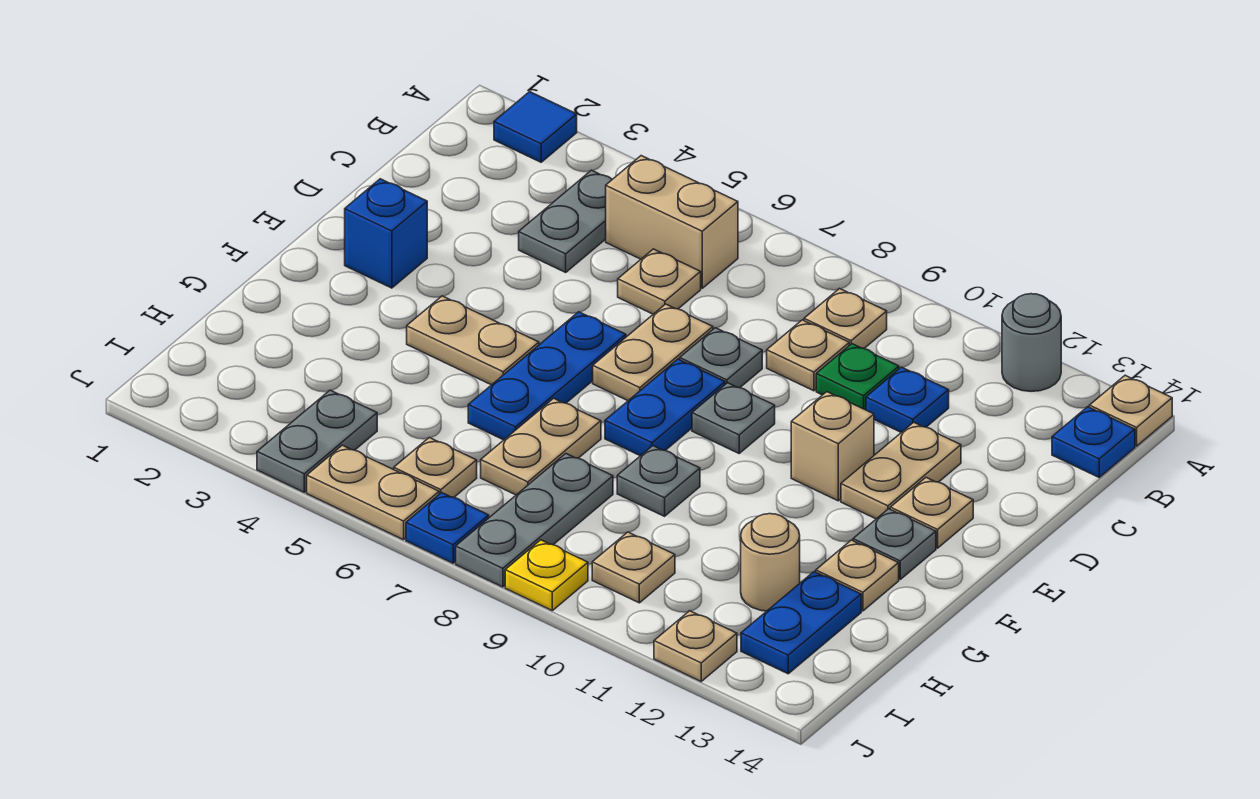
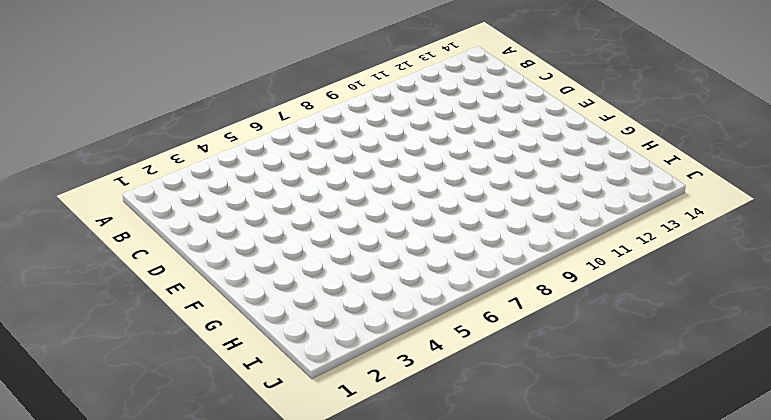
none -> blue tile A2 level 1
none -> grey round brick A12 level 1
none -> tan plate A14 level 1
none -> grey plate B4:C4 level 1

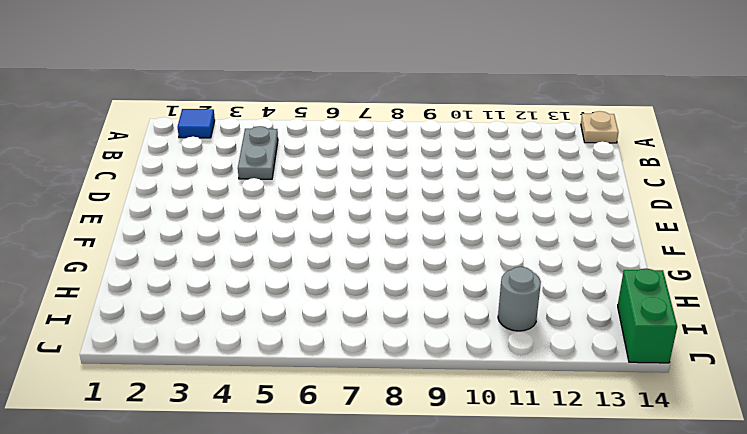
grey round brick I11 level 1 -> grey round brick A12 level 1
green brick I14:J14 level 1 -> none
none -> tan brick B5:B6 level 1
none -> tan plate B9 level 1
none -> blue plate B14 level 1
none -> tan plate C6 level 1

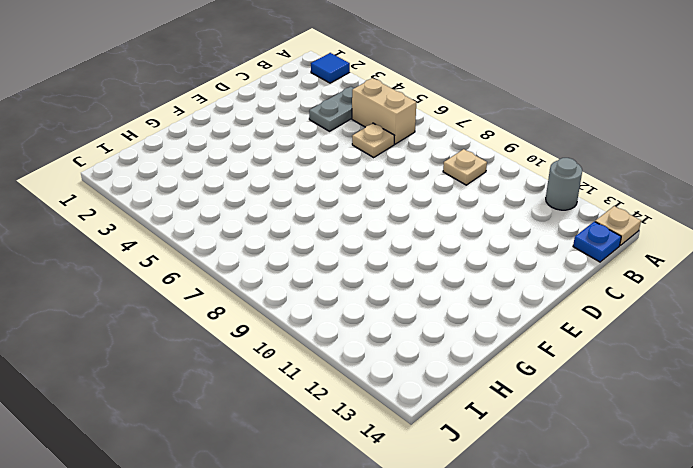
none -> tan plate C9 level 1
none -> green plate C10 level 1
none -> blue plate C11 level 1
none -> tan plate D7:E7 level 1

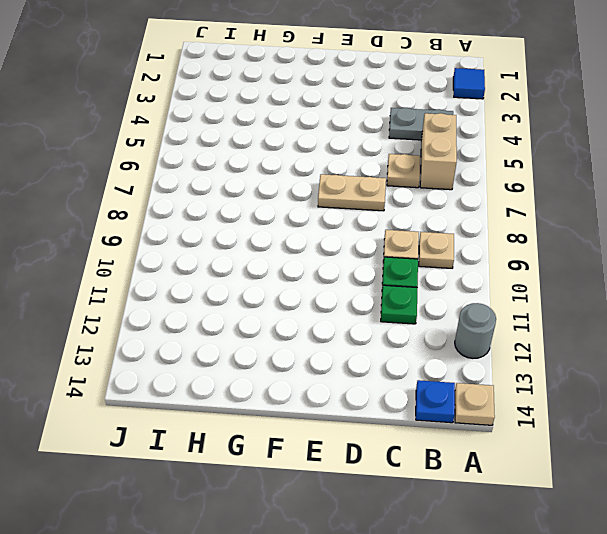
green plate C11 level 1 -> blue plate C11 level 1
none -> grey plate D8 level 1
none -> tan plate D12:E12 level 1
none -> blue brick E2 level 1
none -> blue plate E6:G6 level 1

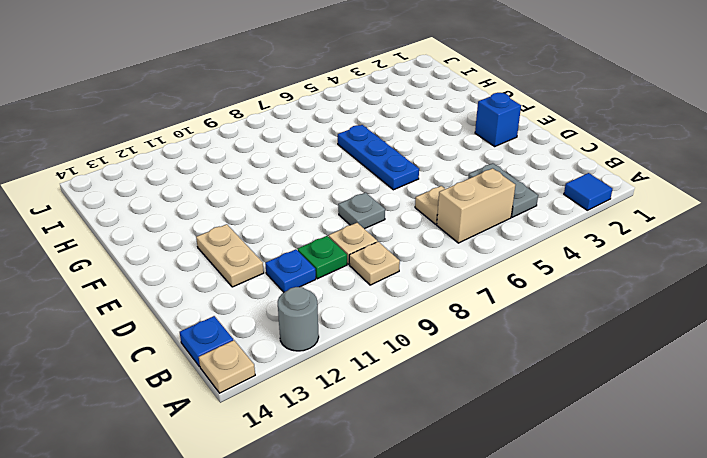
none -> tan plate D7:E7 level 1
none -> blue plate E8:F8 level 1
none -> grey plate E9 level 1
none -> tan brick E11 level 1

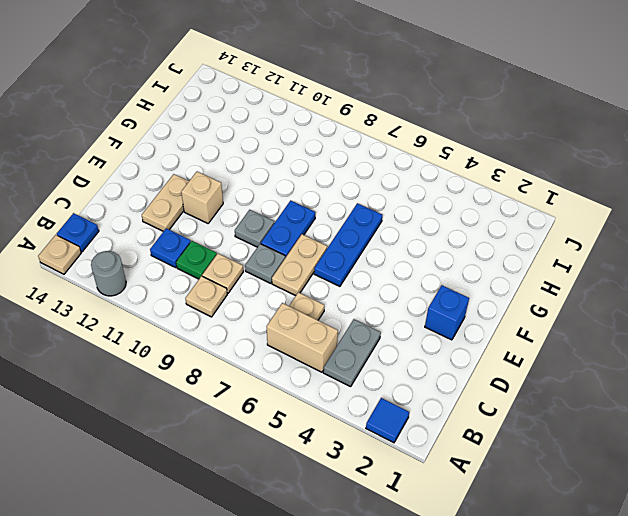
none -> tan plate E13 level 1
none -> tan plate F4:F5 level 1
none -> grey plate F13 level 1
none -> tan plate G7:H7 level 1

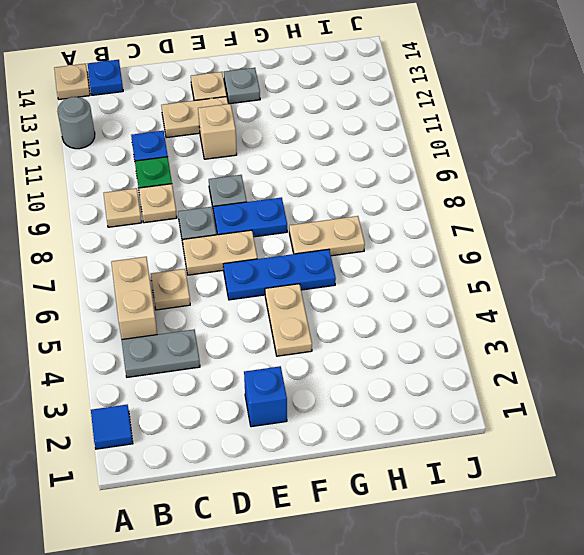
none -> grey plate G9 level 1
none -> tan plate G13 level 1
none -> grey plate H8:J8 level 1
none -> tan round brick H12 level 1

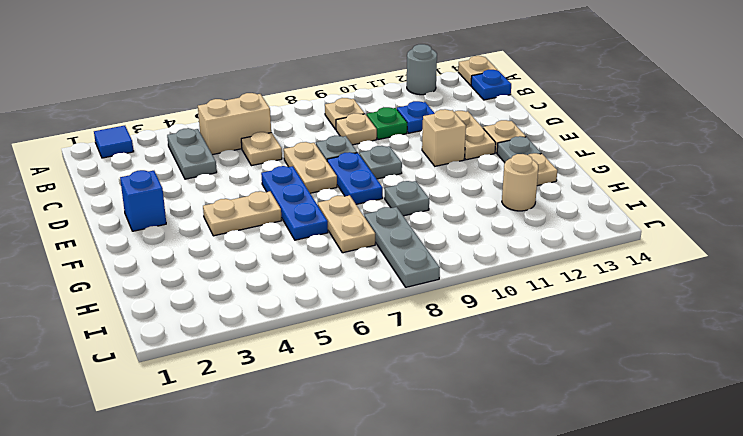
none -> blue plate H13:I13 level 1
none -> grey plate I4:J4 level 1
none -> tan plate I6 level 1
none -> tan plate I10 level 1

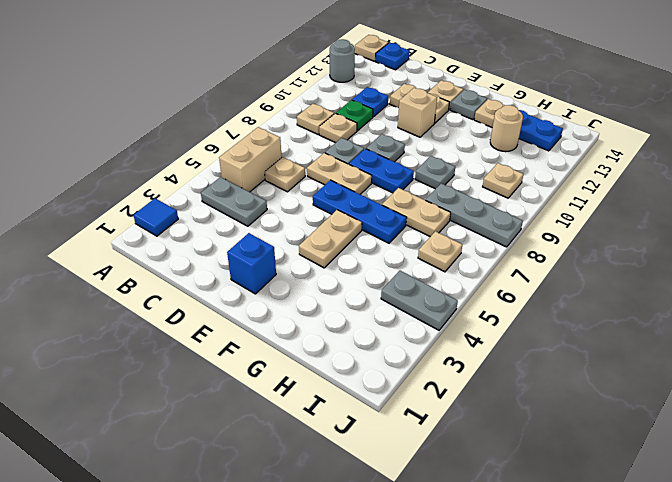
none -> tan plate J5:J6 level 1
none -> blue plate J7 level 1
none -> yellow plate J9 level 1
none -> tan plate J12 level 1

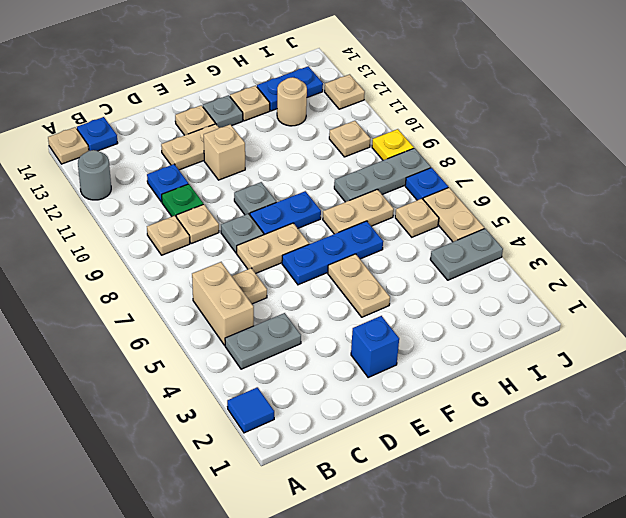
none -> grey plate G9 level 1

